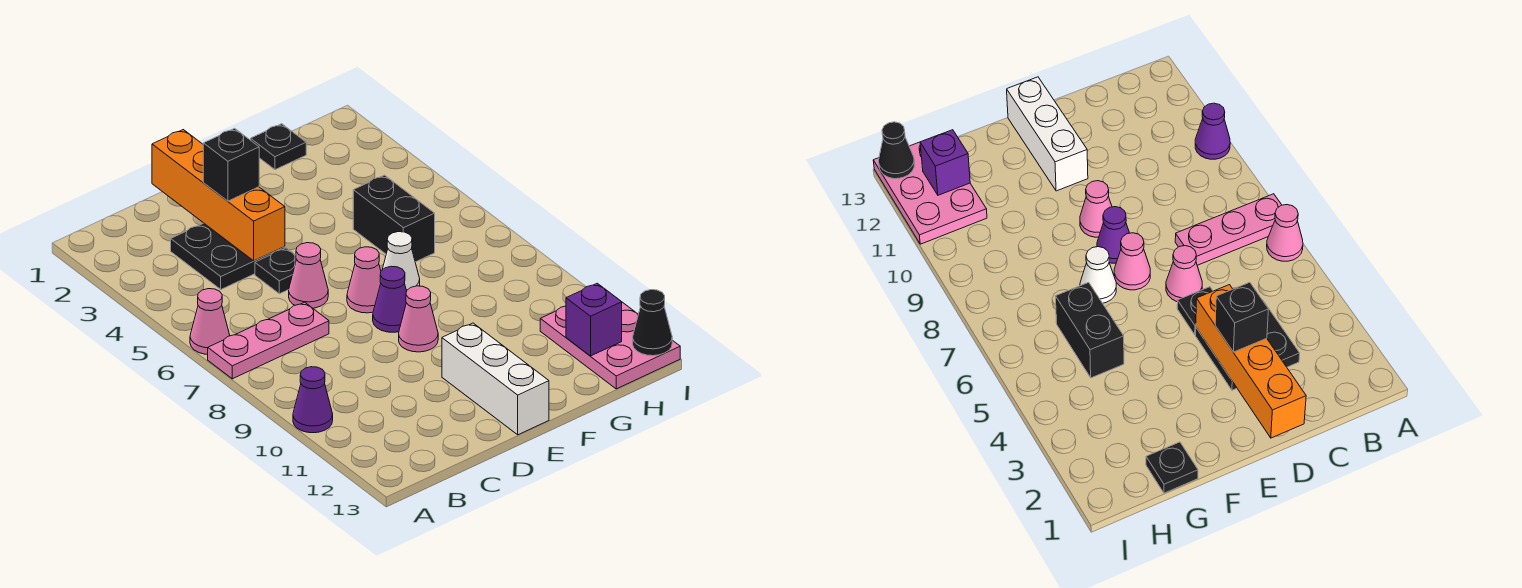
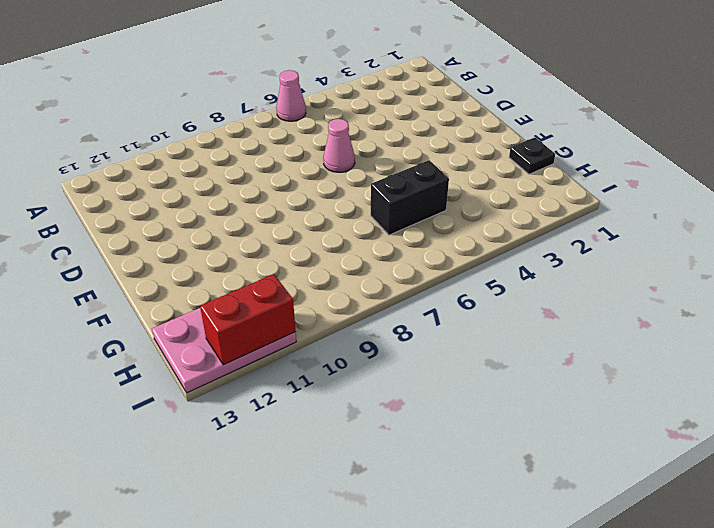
red brick I11:I12 level 2 -> none
none -> pink plate A7:C7 level 1
none -> purple cone A10 level 1
none -> black plate C3:D4 level 1

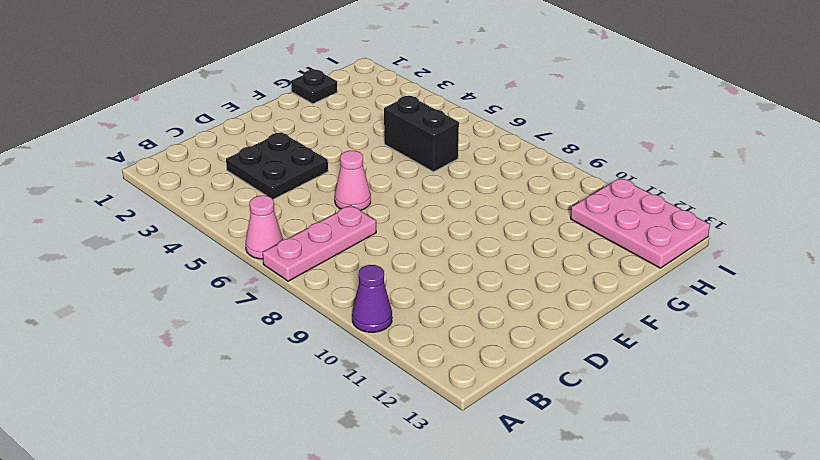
none -> black plate D5 level 1
none -> pink cone E7 level 1
none -> purple cone E8 level 1

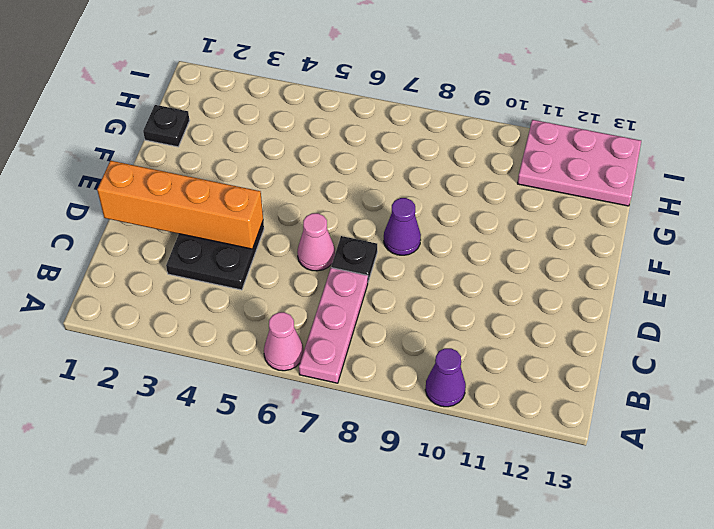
black plate D7 level 1 -> black plate D5 level 1
none -> pink cone E7 level 1
none -> pink cone E9 level 1
none -> white brick E11:E13 level 1

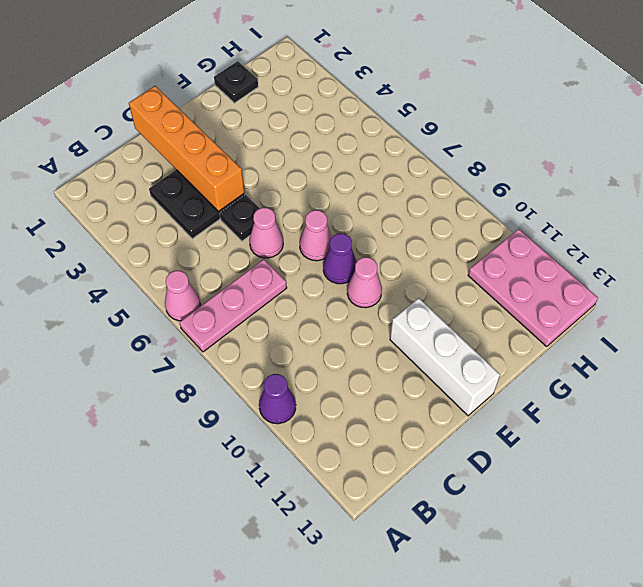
none -> white cone F7 level 1
none -> black brick G5:G6 level 1
none -> purple brick H12 level 2

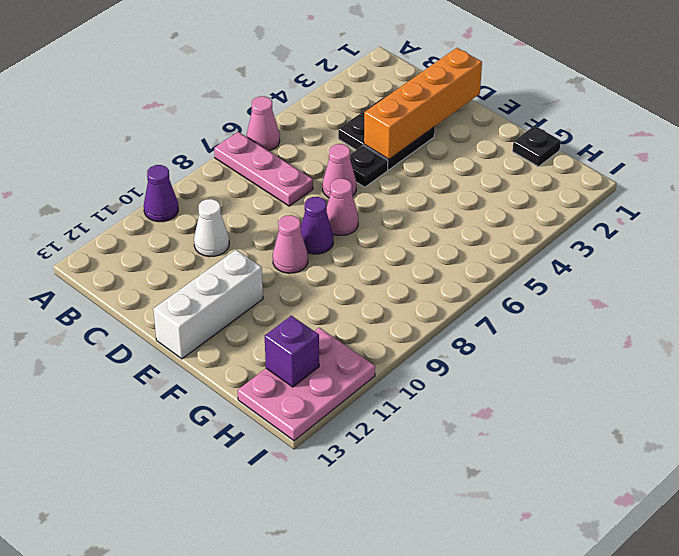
white cone C10 level 1 -> white cone F7 level 1
none -> black brick G5:G6 level 1
none -> black cone I13 level 2
none -> black brick D3 level 3

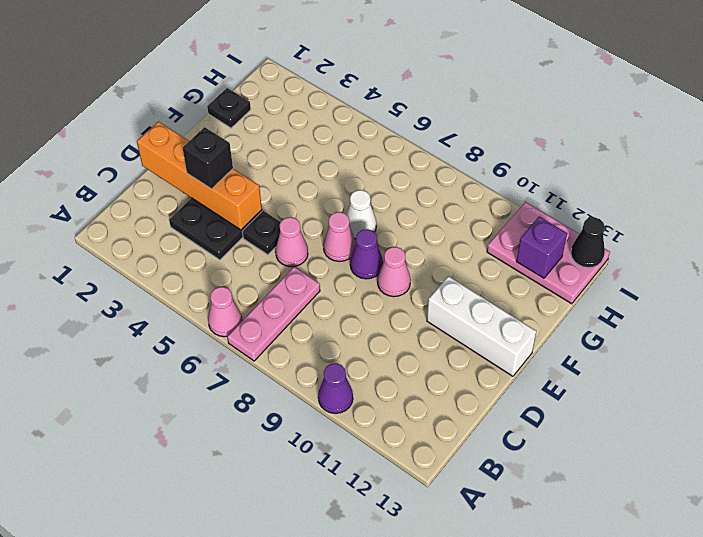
none -> black brick G5:G6 level 1

